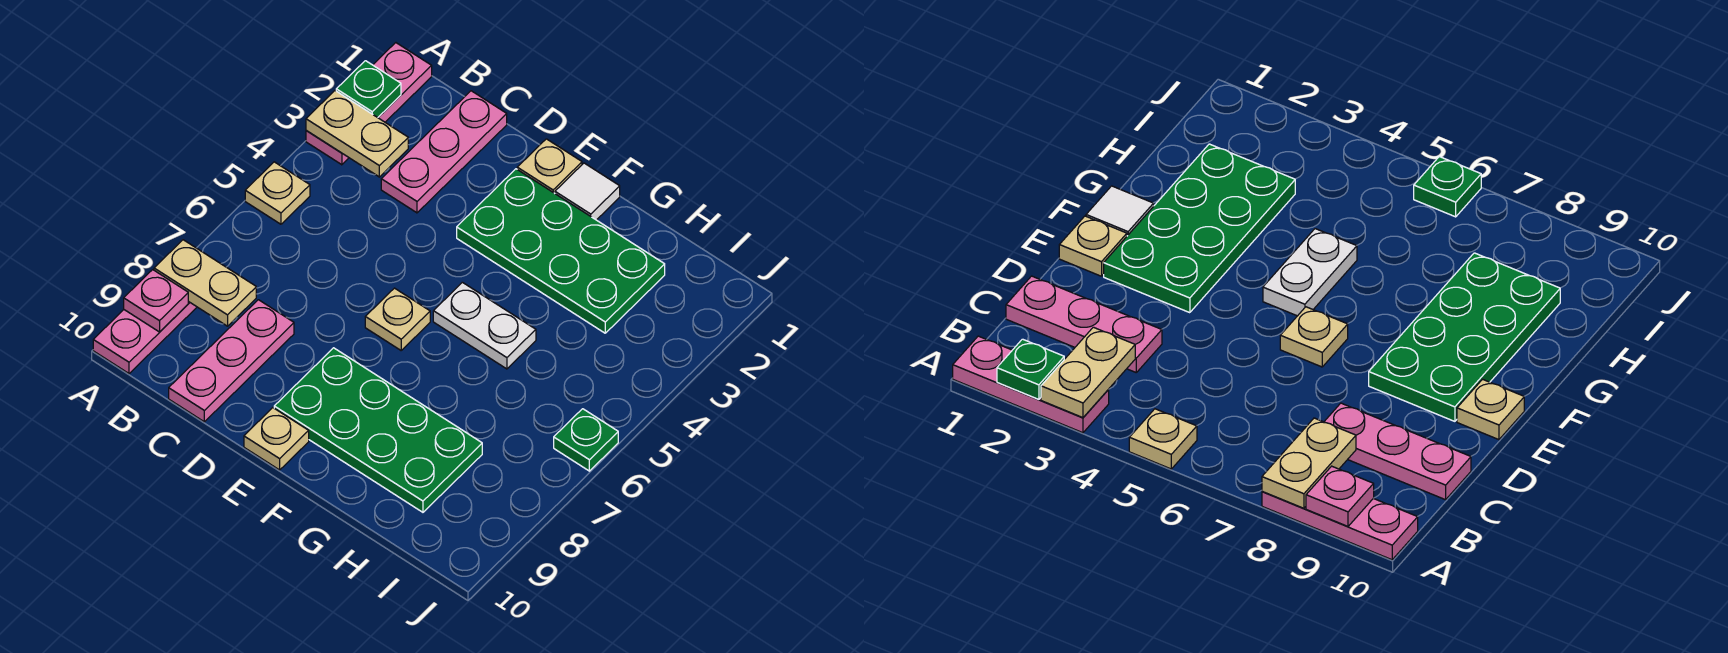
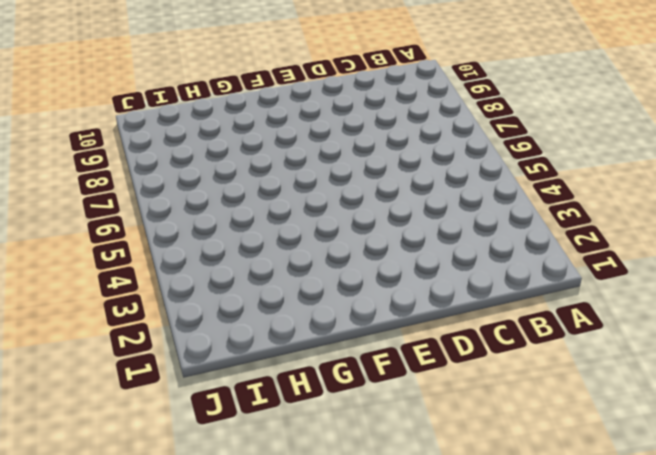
none -> pink plate A1:A3 level 1
none -> tan plate A5 level 1
none -> pink plate A8:A10 level 1

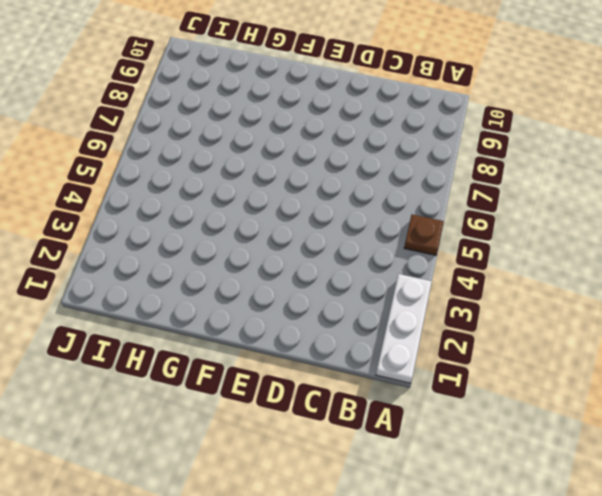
white plate A1:A3 level 1 -> pink plate A1:A3 level 1
brown plate A5 level 1 -> tan plate A5 level 1
none -> pink plate A8:A10 level 1
none -> pink plate C1:C3 level 1
none -> pink plate C8:C10 level 1

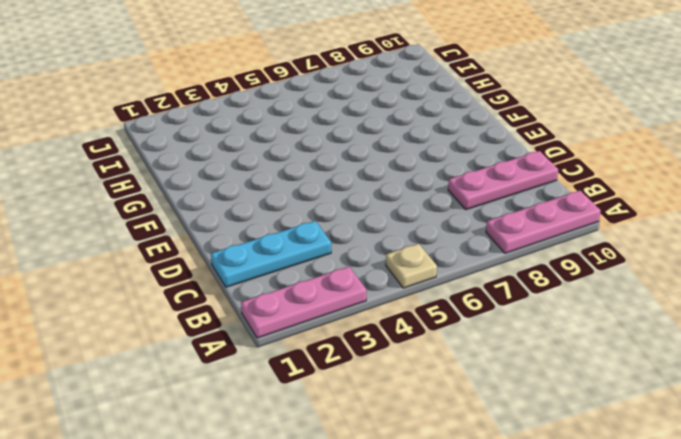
cyan plate C1:C3 level 1 -> pink plate C1:C3 level 1
none -> tan plate E1 level 1
none -> green plate E2:H3 level 1
none -> tan plate E6 level 1

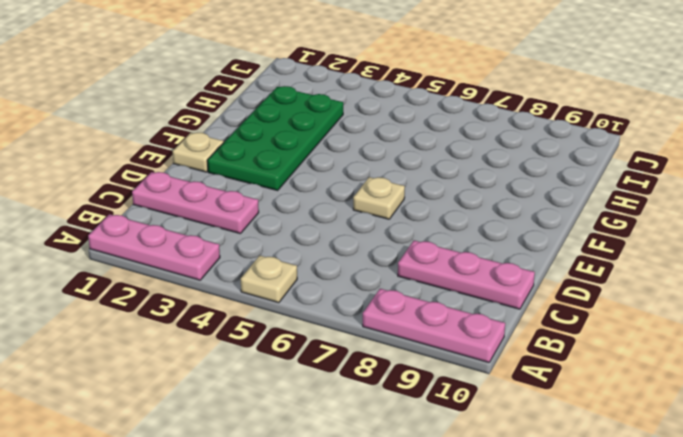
none -> green plate E8:H9 level 1
none -> tan plate E10 level 1
none -> white tile F1 level 1

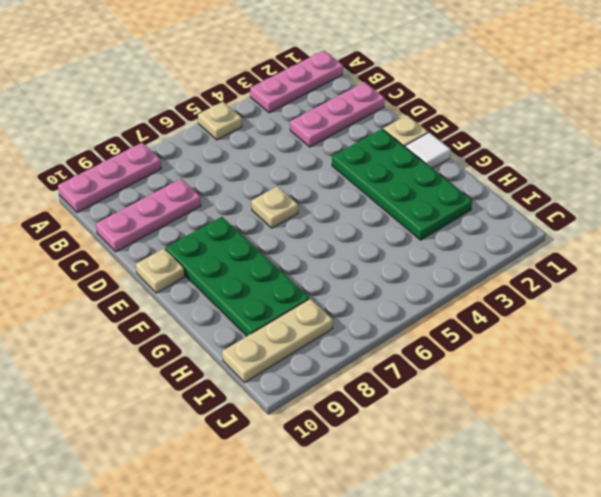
tan plate I8:I10 level 1 -> none
none -> white plate F5:G5 level 1
none -> green plate J6 level 1
none -> green plate A2 level 2

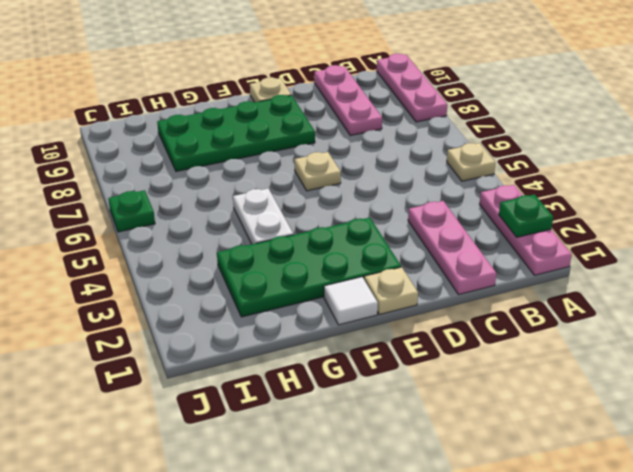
white plate G4:G5 level 1 -> white plate F5:G5 level 1
none -> tan plate A3:B3 level 2
none -> tan plate A8:B8 level 2
none -> pink plate A9 level 2

